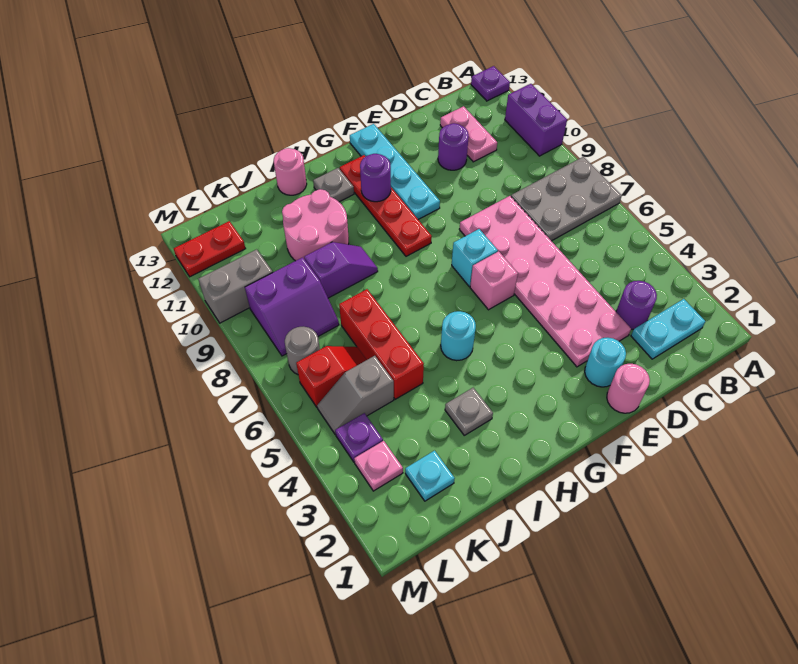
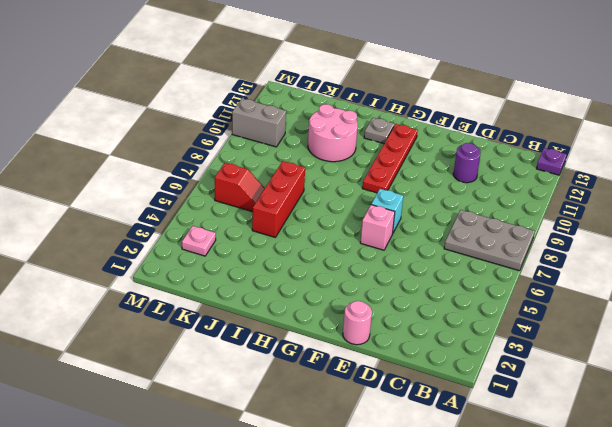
none -> purple brick A10:A11 level 1
none -> cyan plate B2:C2 level 1
none -> purple round brick C3 level 1
none -> pink plate C11:C12 level 1

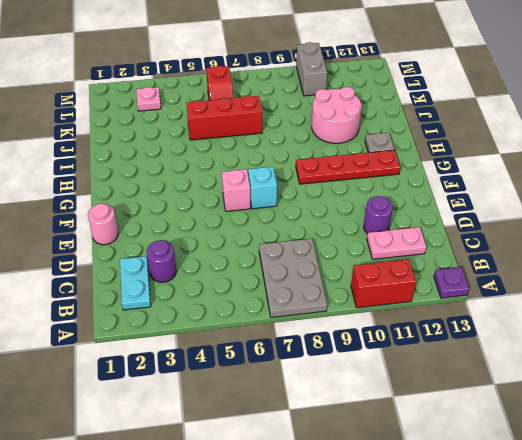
red brick A10:A11 level 1 -> purple brick A10:A11 level 1
none -> pink plate D3:E8 level 1
none -> cyan round brick E2 level 1
none -> cyan plate F10:F13 level 1
none -> cyan round brick H5 level 1

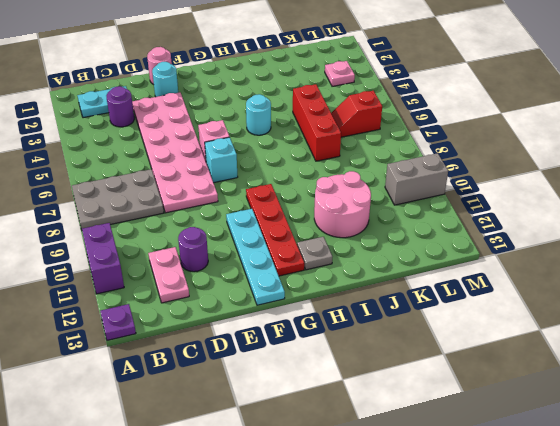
none -> grey plate I3 level 1
none -> purple slope I9:J9 level 1 top J
none -> pink round brick I13 level 1
none -> cyan plate K2 level 1

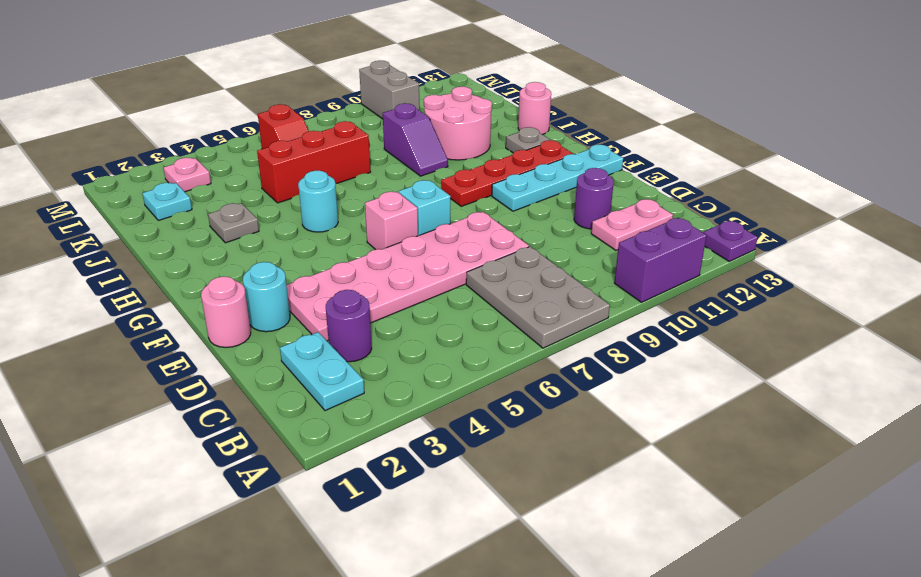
none -> grey slope K5:L5 level 1 top K
none -> purple slope K8:L9 level 1 top 9
none -> purple plate L4 level 1
none -> grey round brick L7 level 1

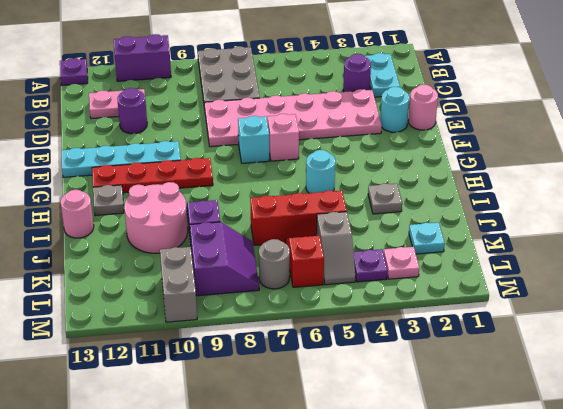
none -> red plate L12:M12 level 1
none -> purple round brick G11 level 2

